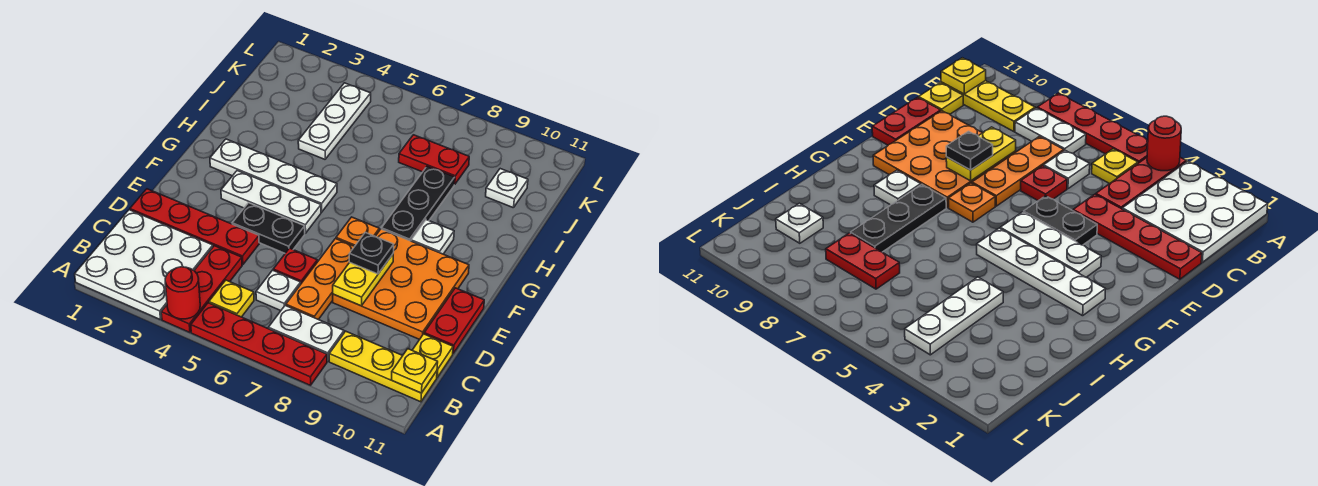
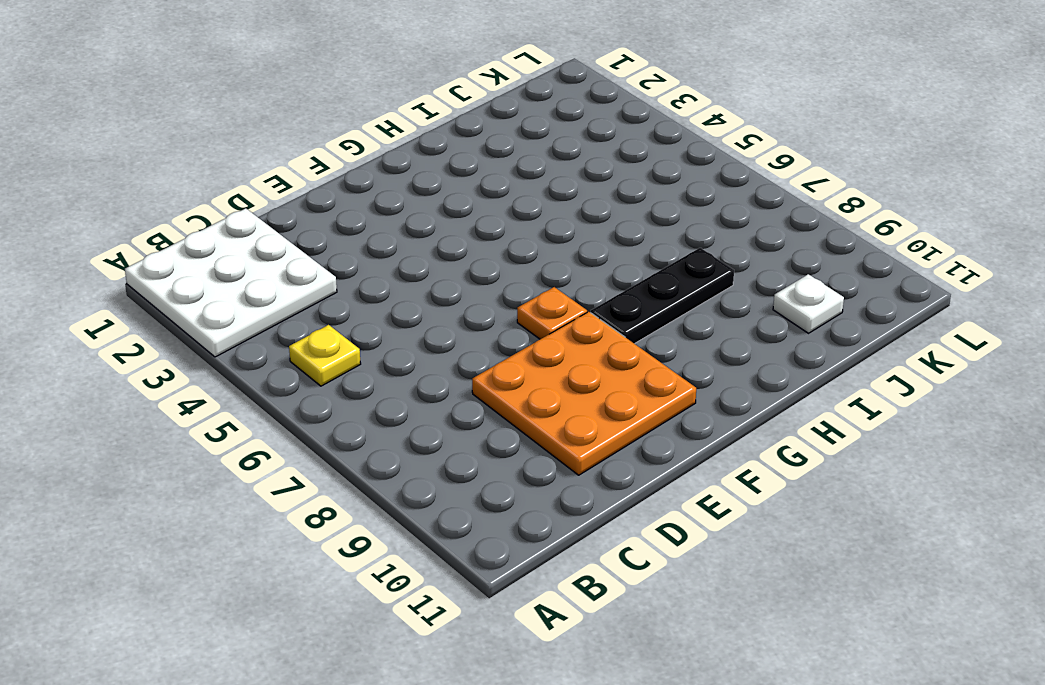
none -> red plate A4:C4 level 1
none -> red plate A5:A8 level 1
none -> white plate B7:B8 level 1

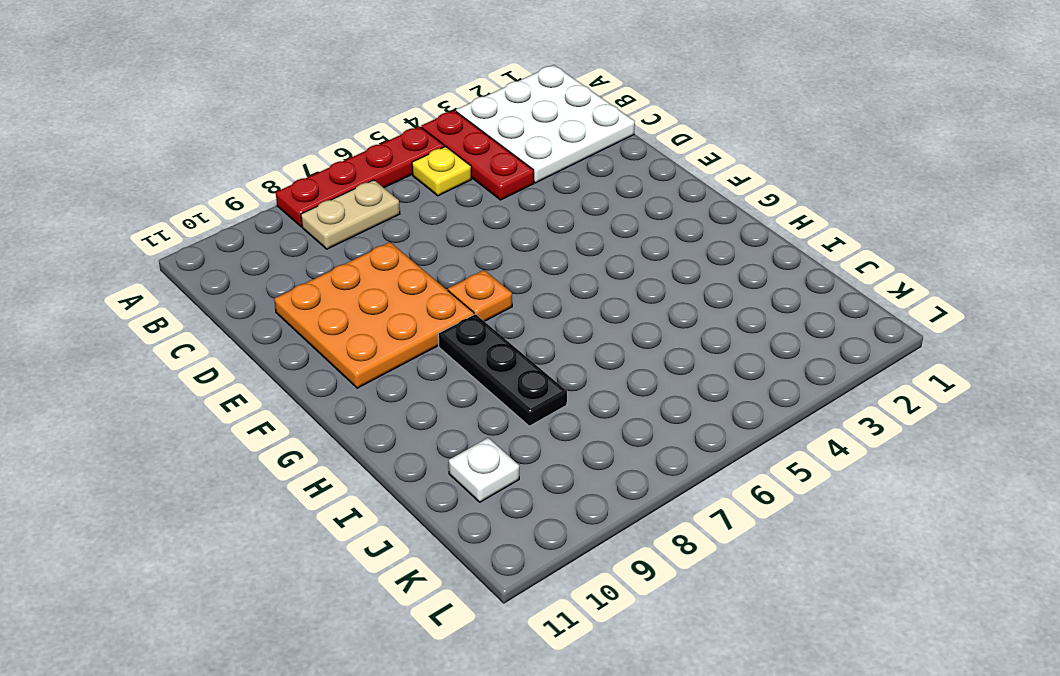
tan plate B7:B8 level 1 -> white plate B7:B8 level 1
none -> yellow plate B9:B11 level 1
none -> white plate C6 level 1
none -> orange plate C7:E7 level 1

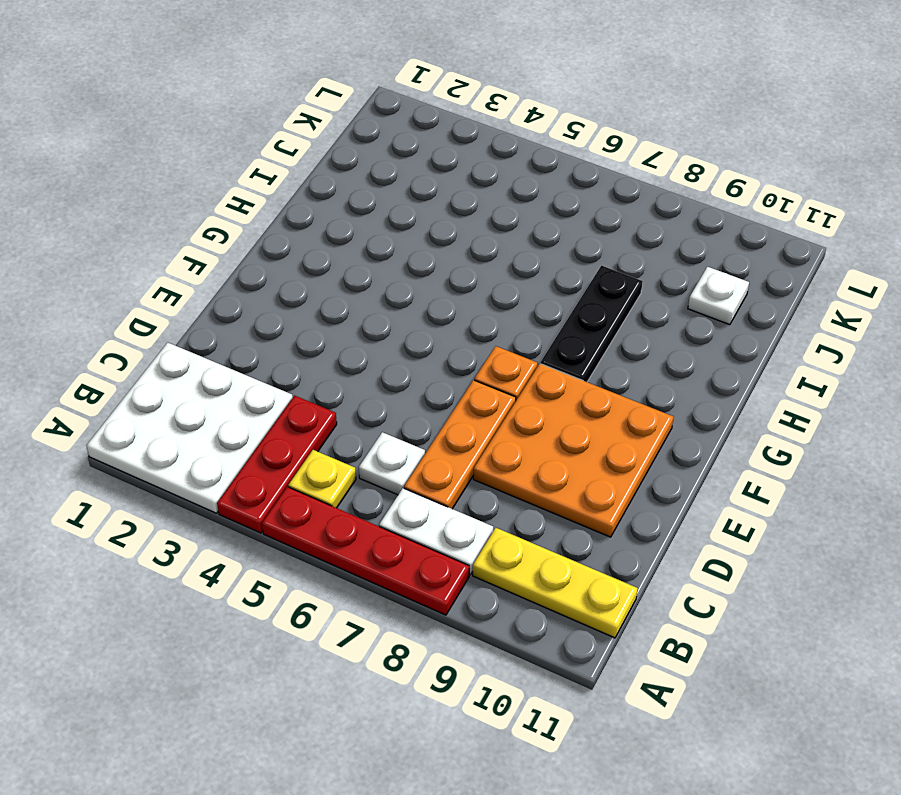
none -> yellow plate C11 level 1
none -> red plate D1:D4 level 1
none -> red plate D6 level 1

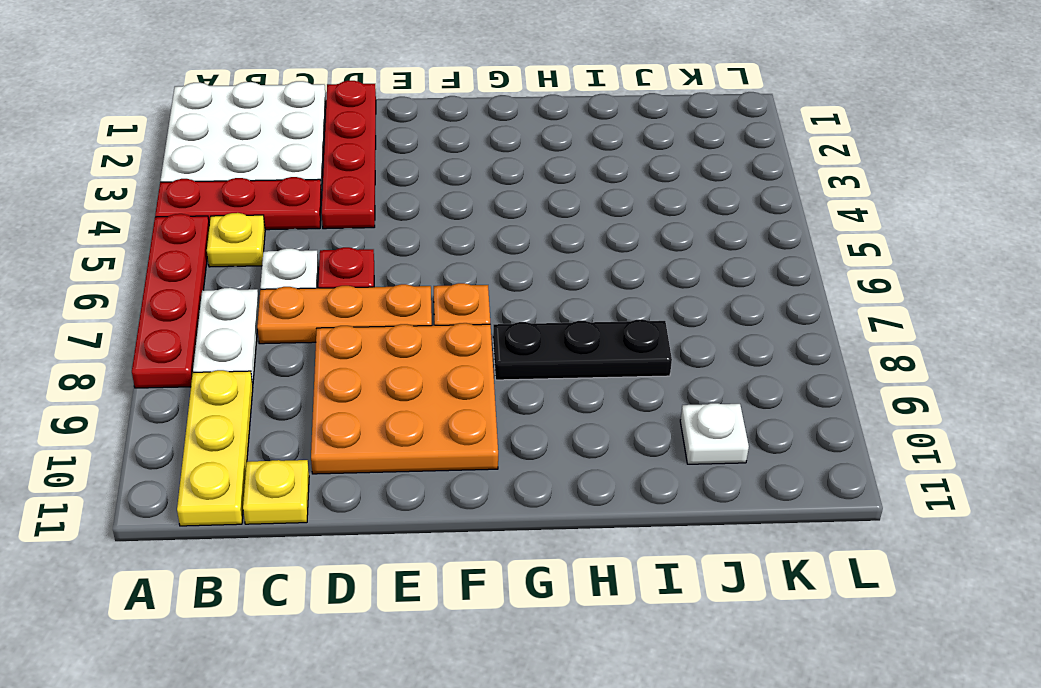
none -> red plate D11:E11 level 1
none -> black plate E4:E5 level 1
none -> white plate F3:F5 level 1

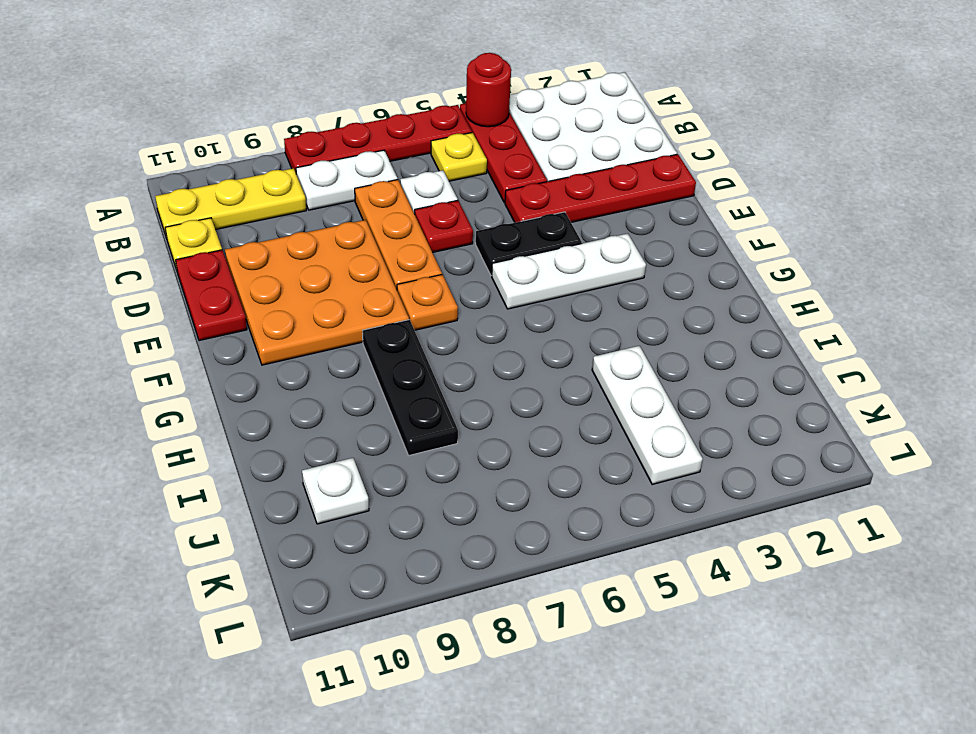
none -> white plate G2:G5 level 1
none -> white plate G9 level 1
none -> red plate J7:J8 level 1

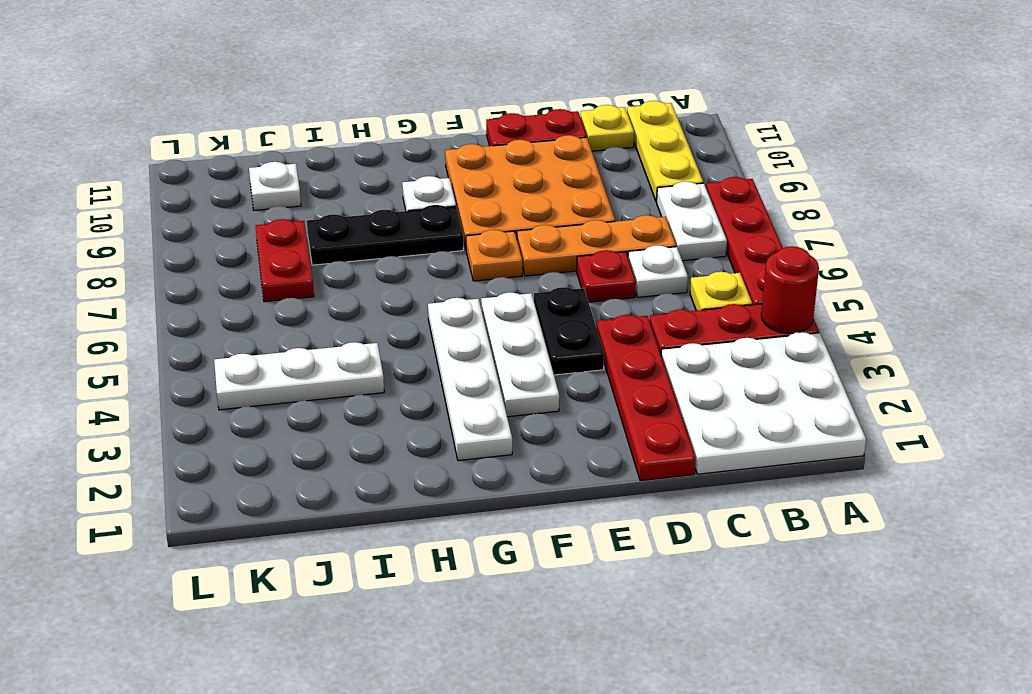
none -> yellow plate B11 level 2
none -> yellow plate D8:E8 level 2
none -> black plate E8 level 3

